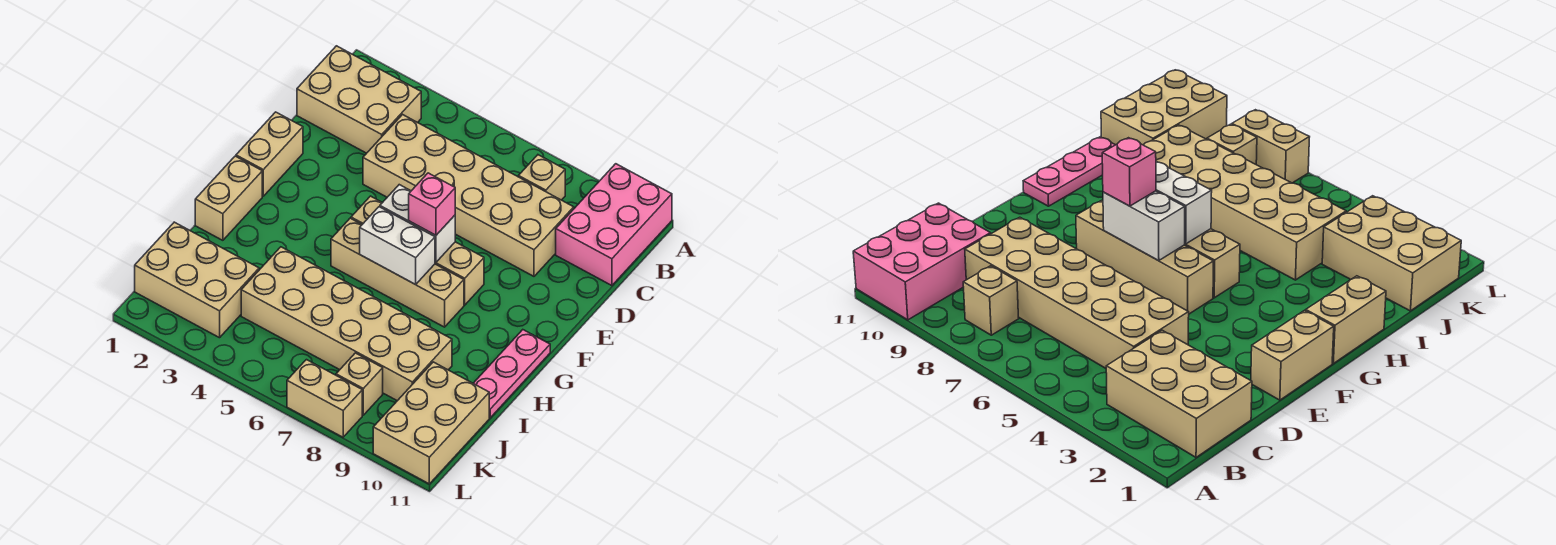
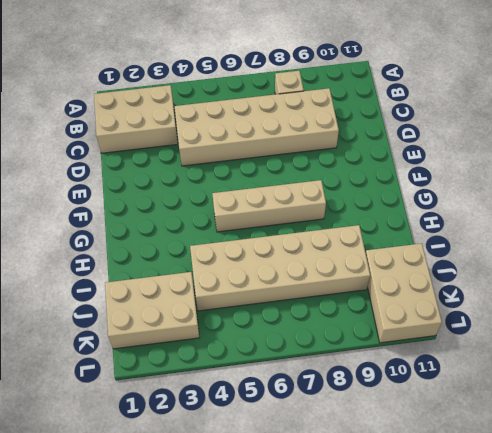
none -> pink brick A10:C11 level 1
none -> tan brick E1:F1 level 1
none -> tan brick F5:F8 level 1

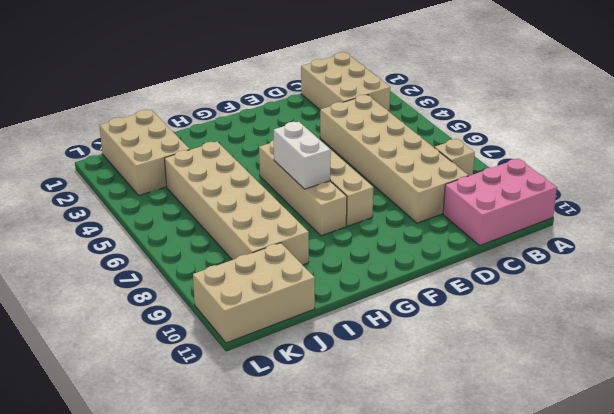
none -> tan brick E1:F1 level 1
none -> tan brick G1:H1 level 1
none -> pink plate G11:I11 level 1

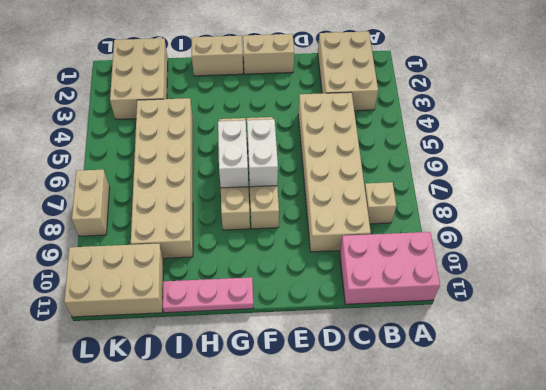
none -> tan brick K8 level 1
none -> pink brick F7 level 3

